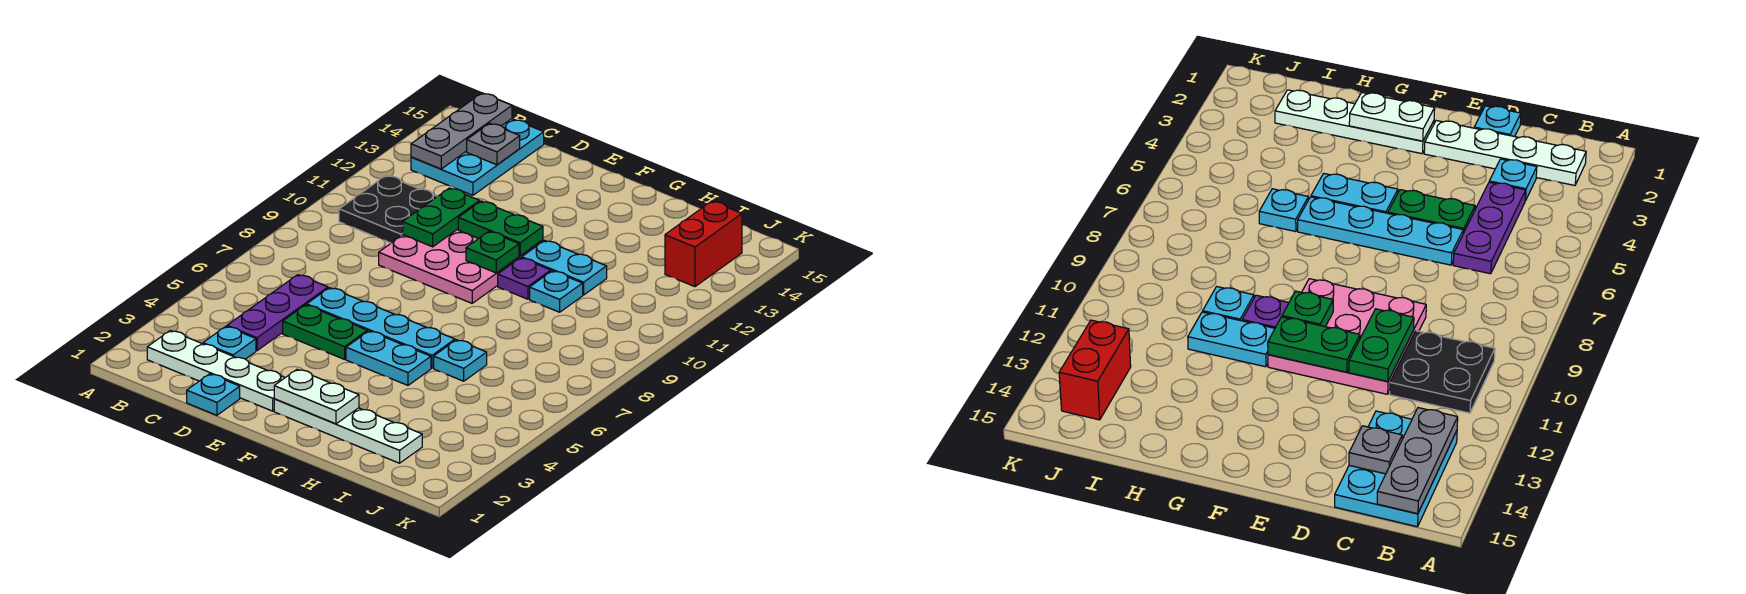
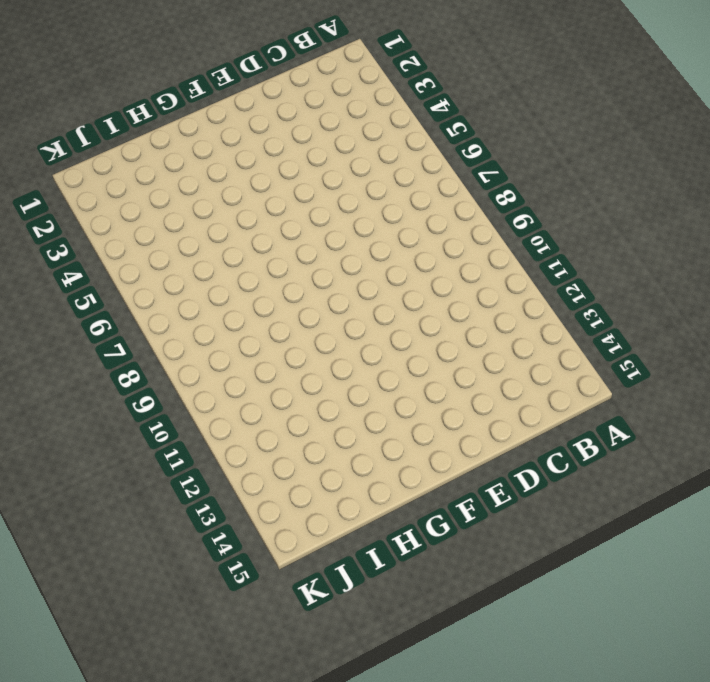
none -> white plate B2:E2 level 1
none -> black plate B10:C11 level 1
none -> cyan plate B13:C15 level 1

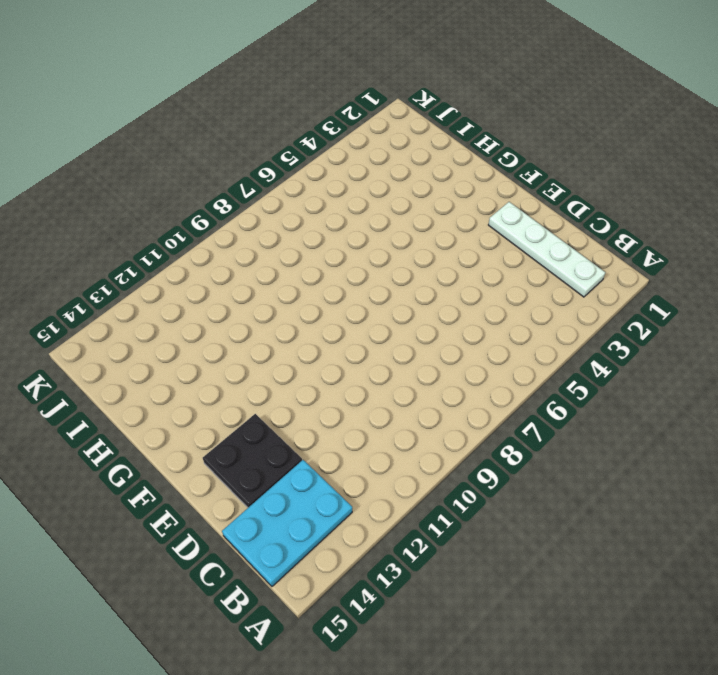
black plate D13:E14 level 1 -> black plate B10:C11 level 1
none -> cyan plate C3 level 1
none -> purple plate C4:C6 level 1
none -> cyan plate D1 level 1

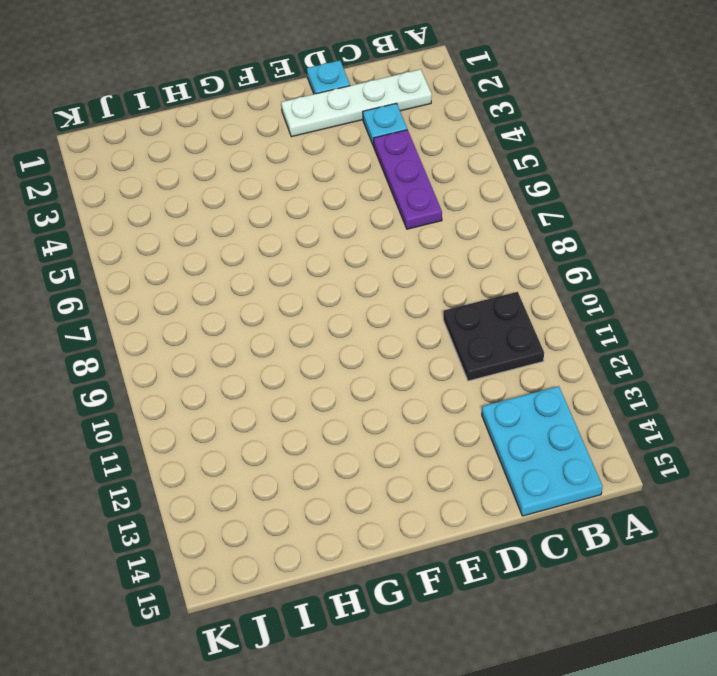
none -> green plate D5:E5 level 1
none -> cyan plate D6:G6 level 1
none -> pink plate D9:F11 level 1

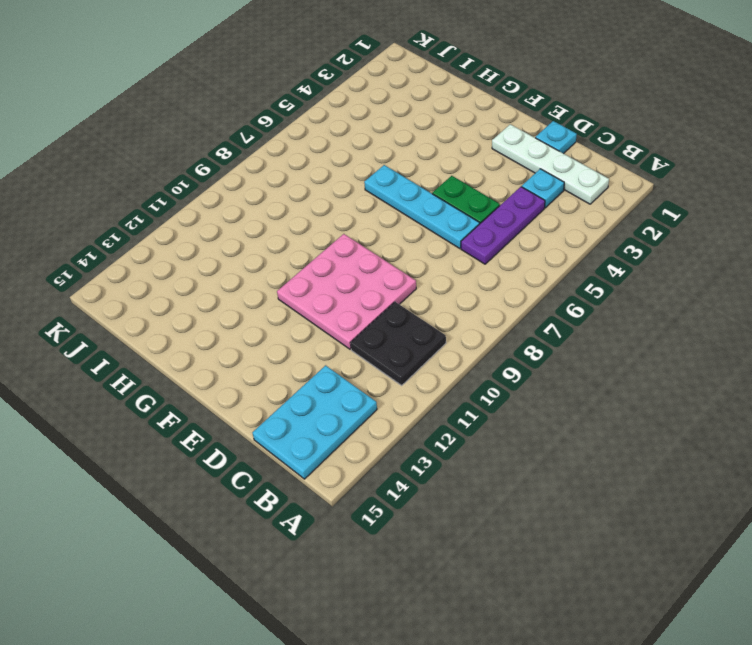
none -> white plate F2:I2 level 1
none -> cyan plate F5:G5 level 1
none -> purple plate G10 level 1

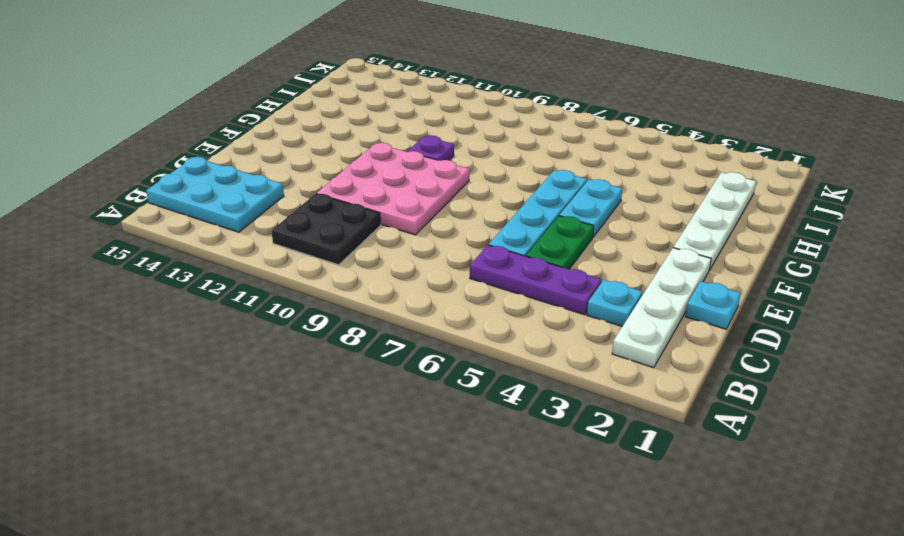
none -> cyan plate G11:H11 level 1
none -> cyan plate H6 level 1
none -> cyan plate H10 level 1

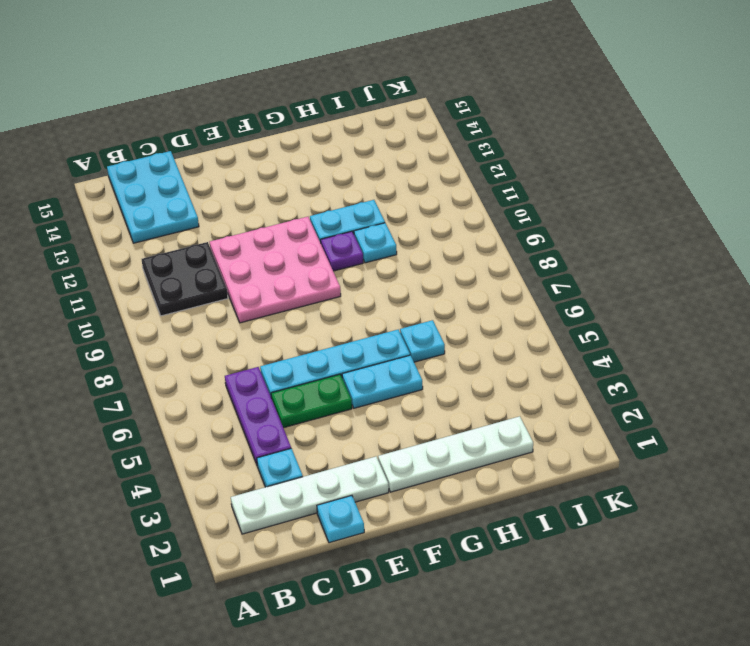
none -> red brick J13:J14 level 1
none -> grey plate B13:B15 level 2
none -> grey plate C14 level 2

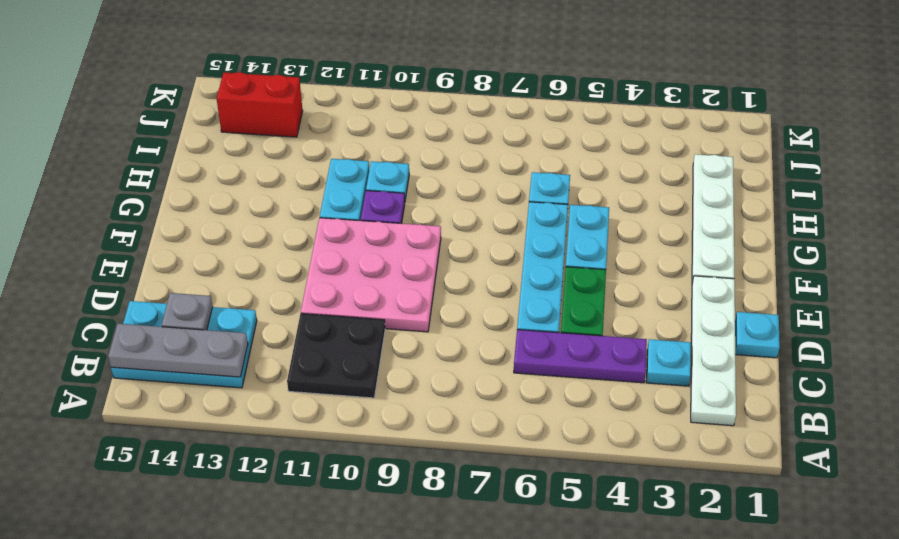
none -> green plate D10:D11 level 2
none -> green plate E11:F11 level 2
none -> white plate F2:G2 level 2

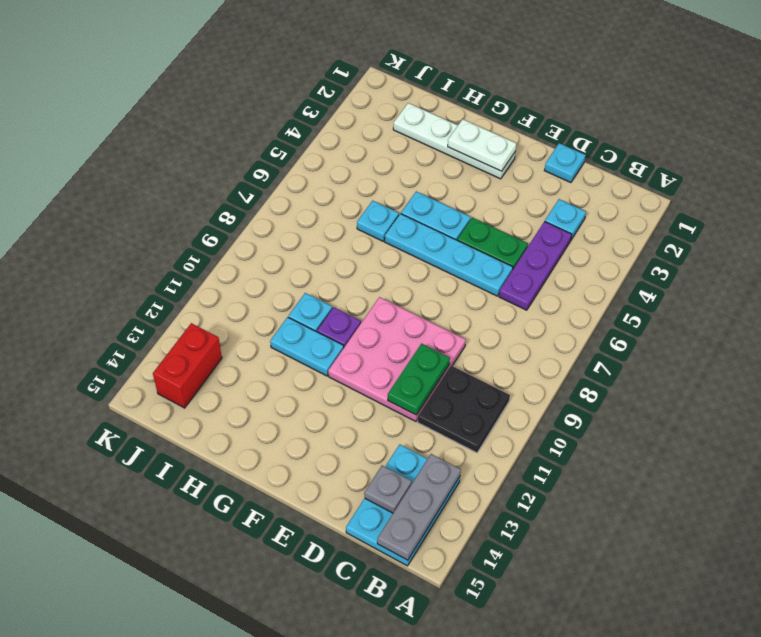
none -> white plate B2:E2 level 1
none -> green plate E11:F11 level 2
none -> green plate F10 level 2

